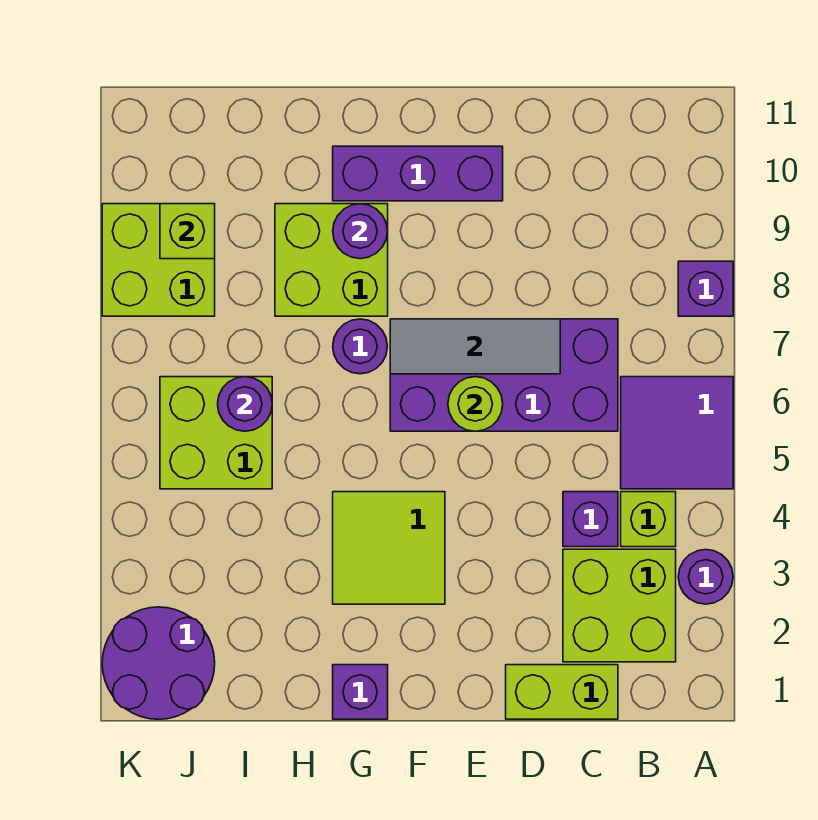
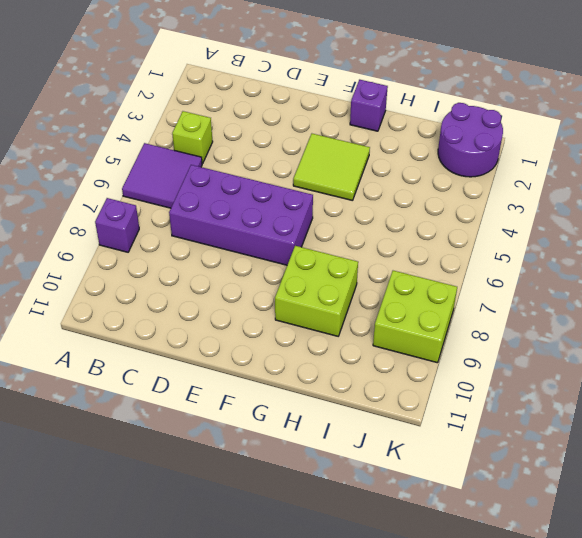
none -> purple round brick A3 level 1
none -> lime brick B2:C3 level 1
none -> lime brick C1:D1 level 1

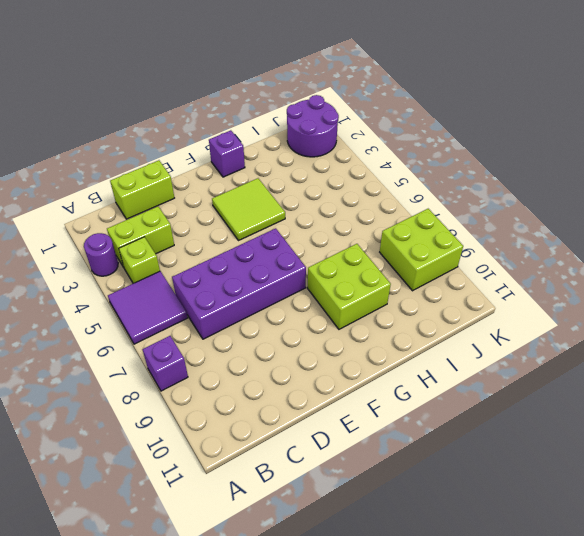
lime brick B3:C3 level 1 -> lime brick B2:C3 level 1
none -> purple brick C4 level 1
none -> purple brick E10:G10 level 1
none -> purple round brick G7 level 1

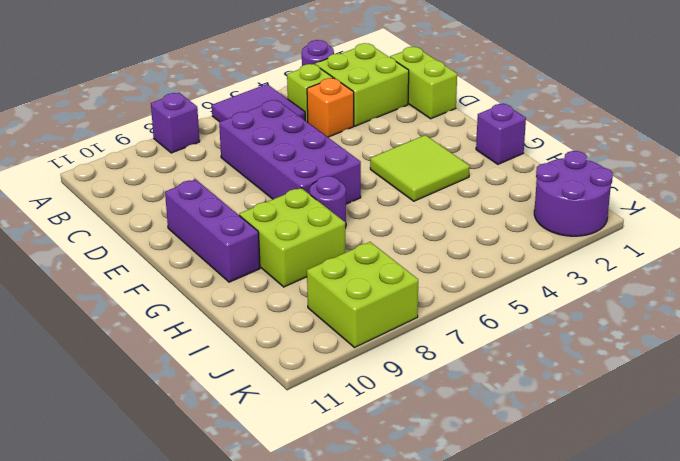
orange brick C4 level 1 -> purple brick C4 level 1
none -> lime brick I5:J6 level 1
none -> grey tile D7:F7 level 2
none -> lime round brick E6 level 2

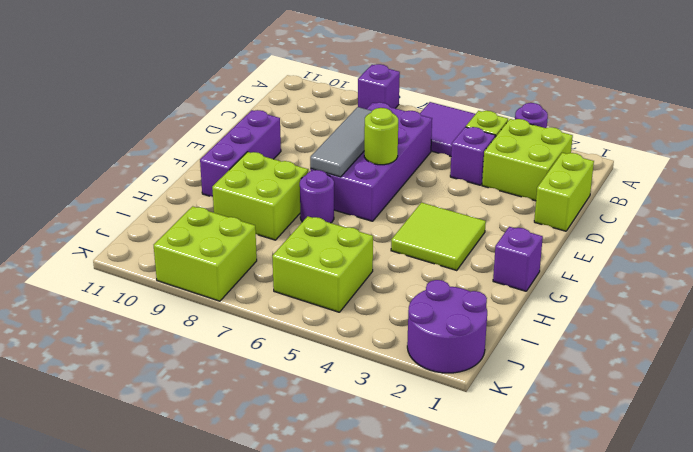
none -> purple round brick G9 level 2
none -> purple round brick I6 level 2
none -> lime brick J9 level 2

